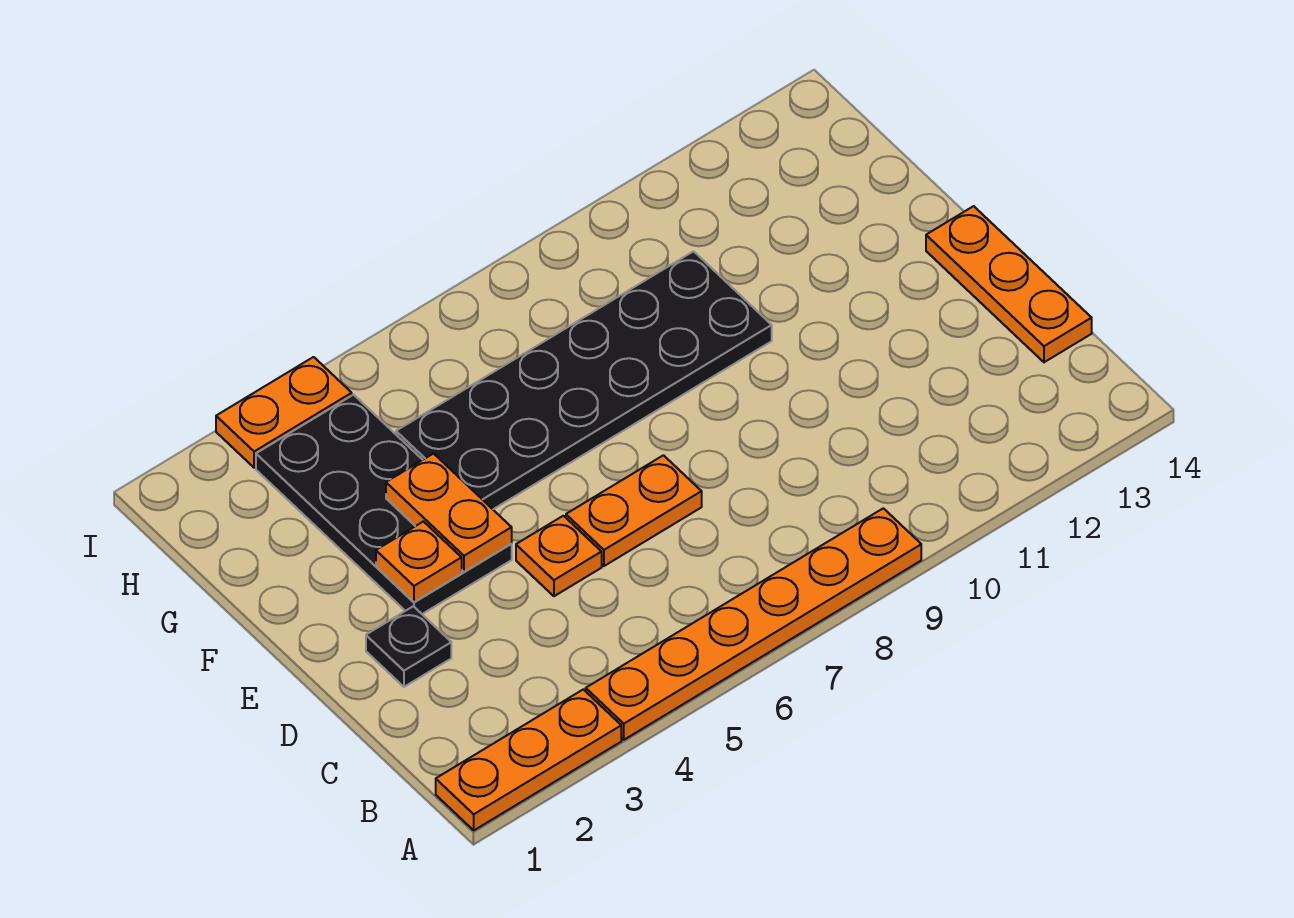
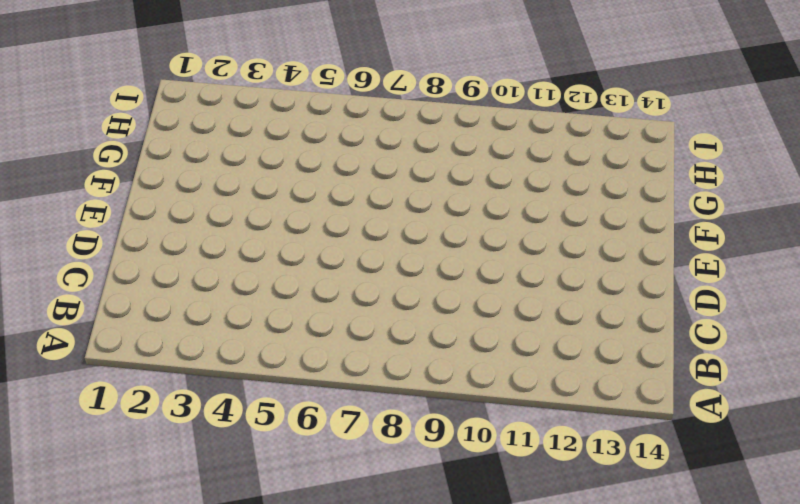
none -> orange plate A1:A3 level 1
none -> orange plate A4:A9 level 1

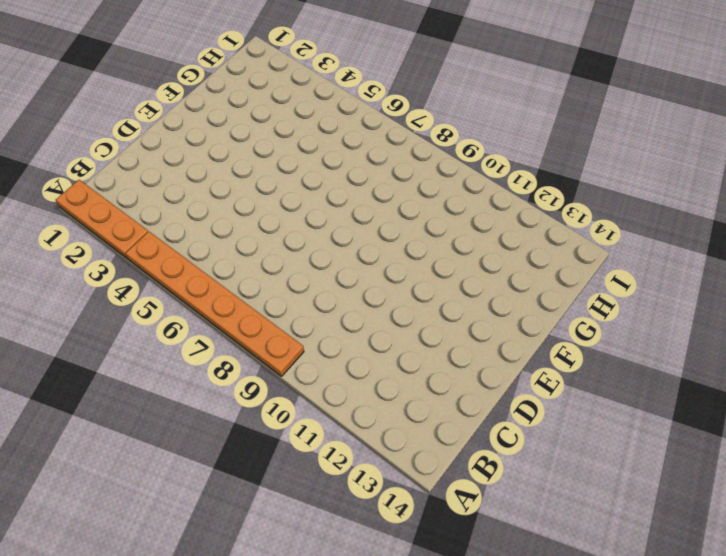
none -> orange plate C14:E14 level 1
none -> black plate D2 level 1

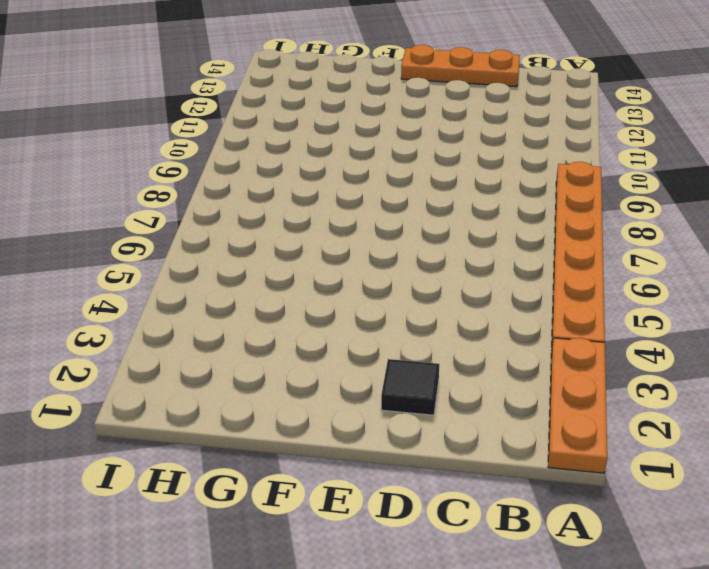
black tile D2 level 1 -> black plate D2 level 1
none -> orange plate D5 level 1
none -> orange plate D6:D7 level 1

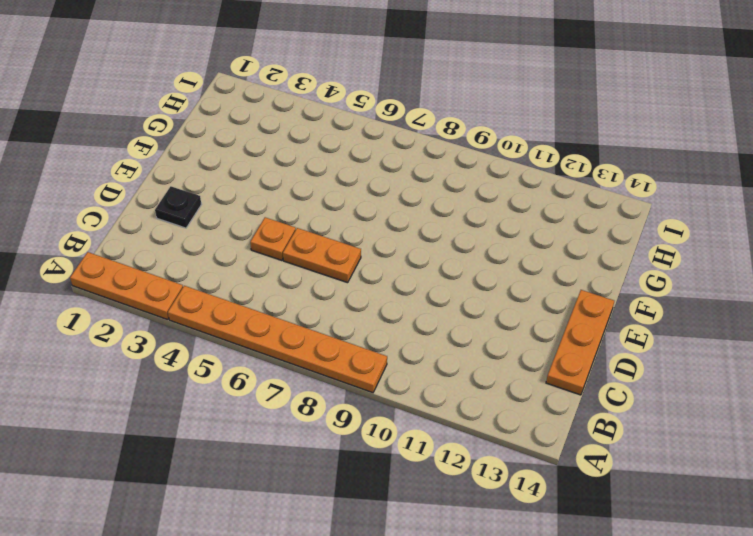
none -> black plate E3:H4 level 1
none -> black plate F5:G10 level 1

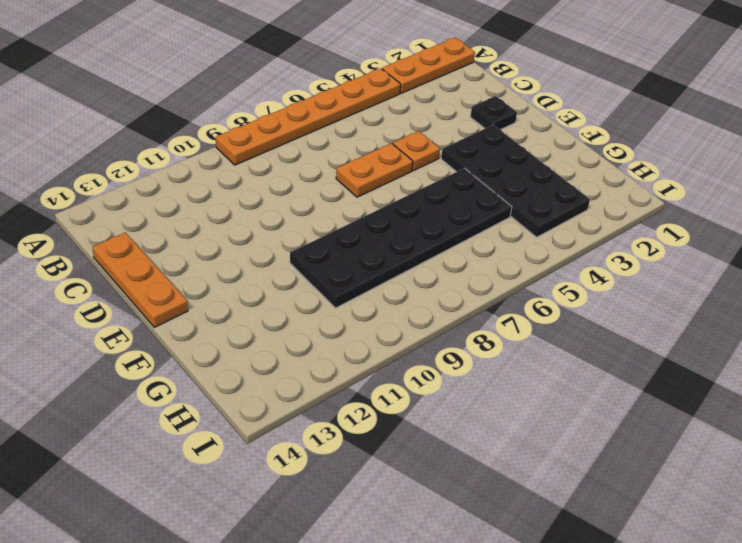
none -> orange plate I3:I4 level 1
none -> orange plate E3 level 2

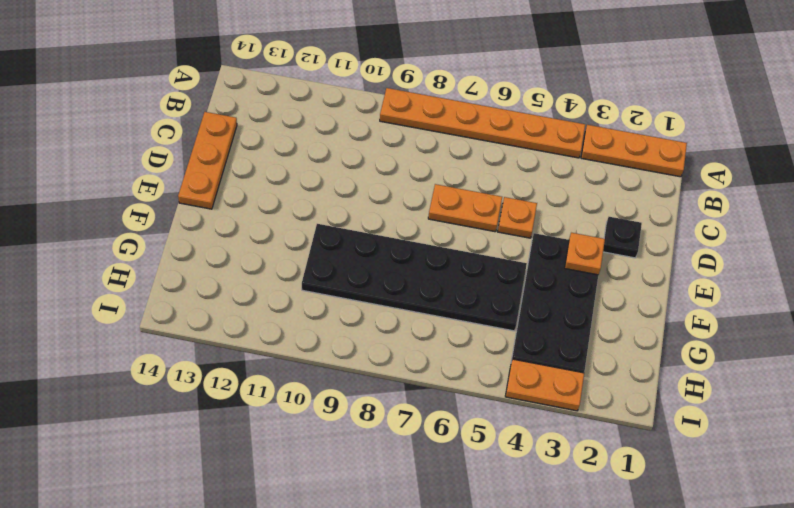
none -> orange plate E4:F4 level 2

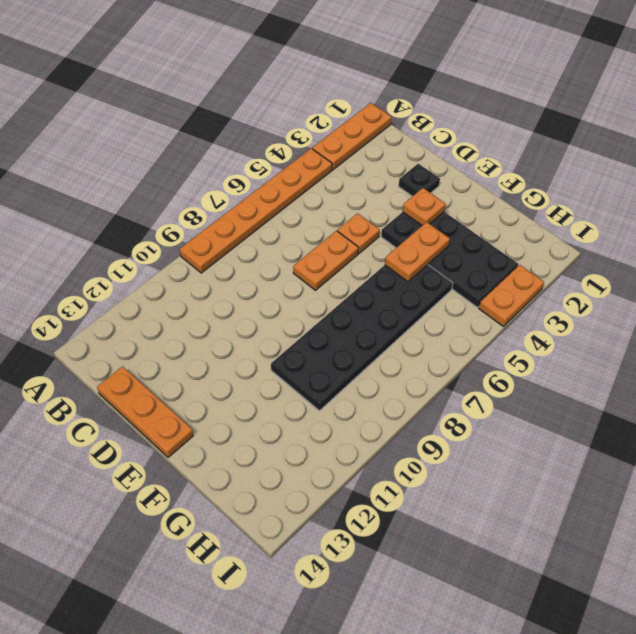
orange plate F4:F5 level 2 -> orange plate E4:F4 level 2

